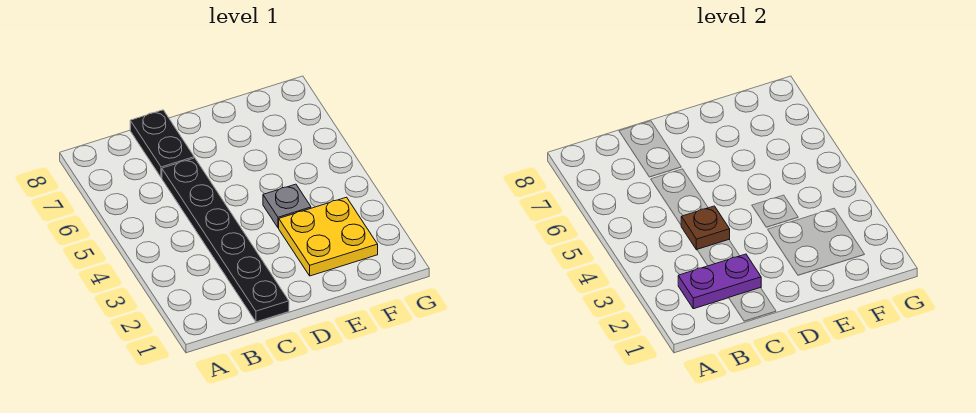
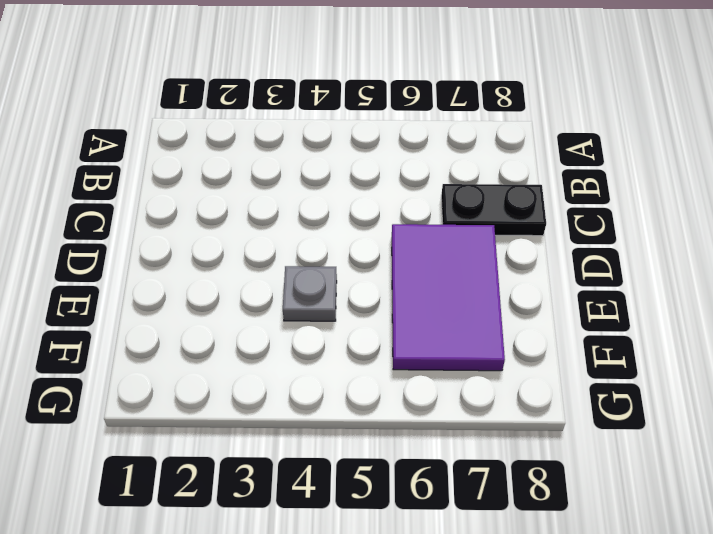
purple tile D6:F7 level 1 -> none
none -> black plate C1:C6 level 1
none -> yellow plate E2:F3 level 1

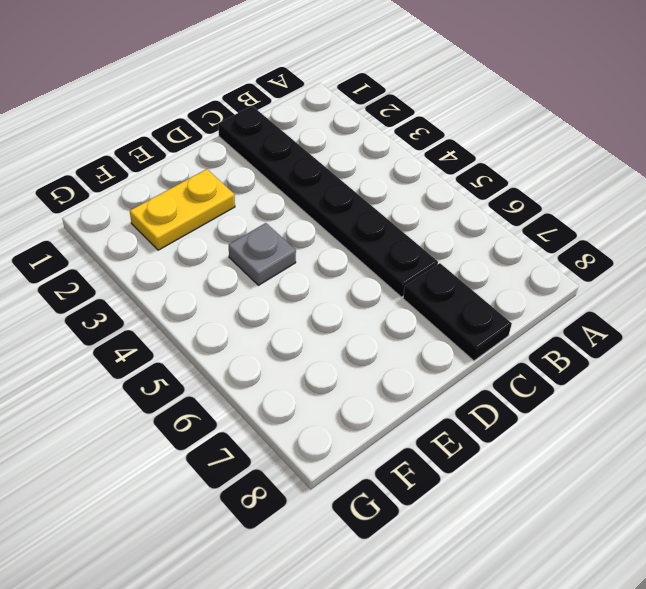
yellow plate E2:F2 level 1 -> yellow plate E2:F3 level 1
none -> purple plate B2:C2 level 2
none -> brown plate C4 level 2

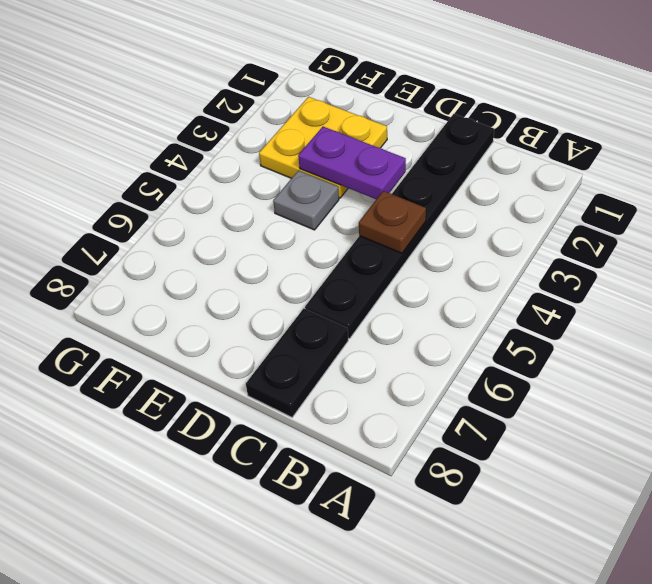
purple plate D3:E3 level 2 -> purple plate B2:C2 level 2

